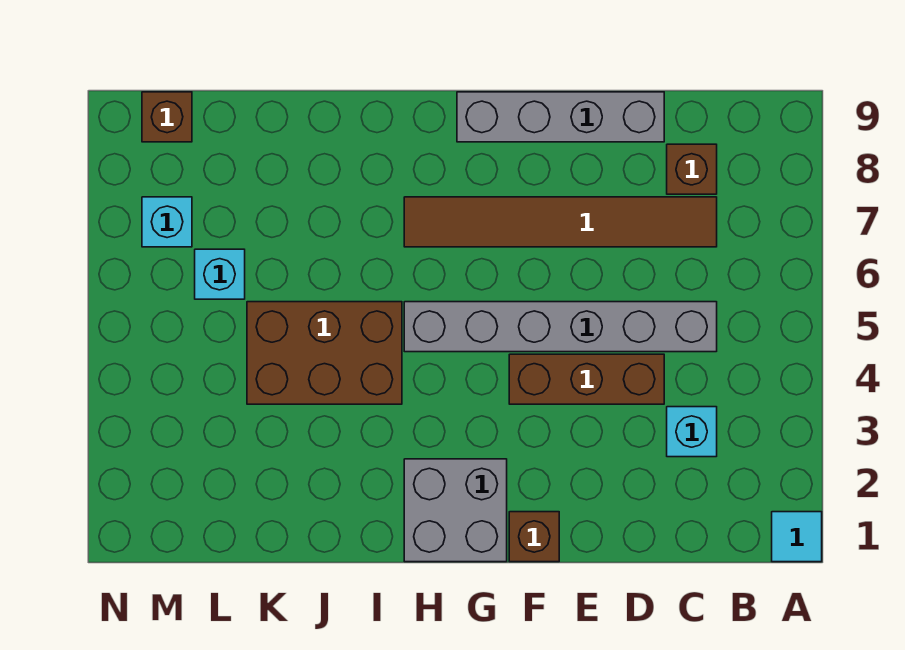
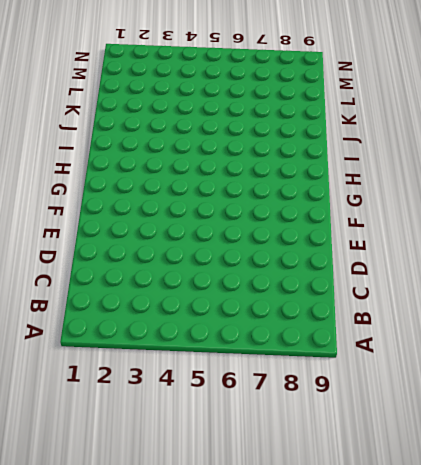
none -> cyan tile A1 level 1
none -> cyan brick C3 level 1
none -> grey brick C5:H5 level 1

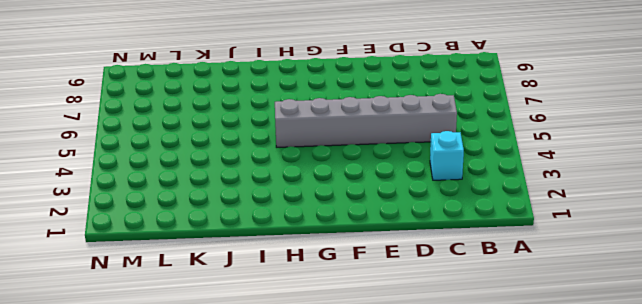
none -> cyan tile A1 level 1
none -> brown tile C7:H7 level 1
none -> brown brick C8 level 1

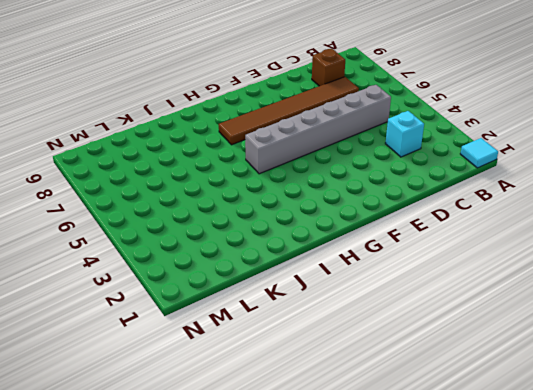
none -> brown brick D4:F4 level 1
none -> grey brick D9:G9 level 1
none -> brown brick F1 level 1

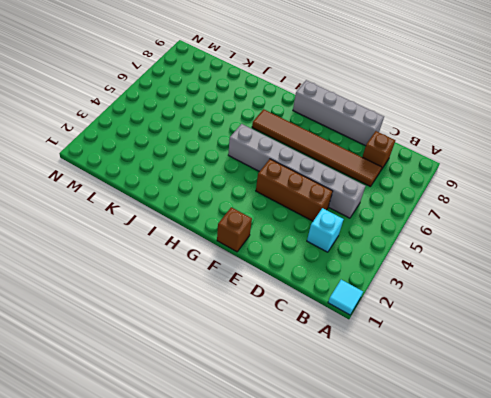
none -> grey brick G1:H2 level 1
none -> brown brick I4:K5 level 1
none -> cyan brick L6 level 1

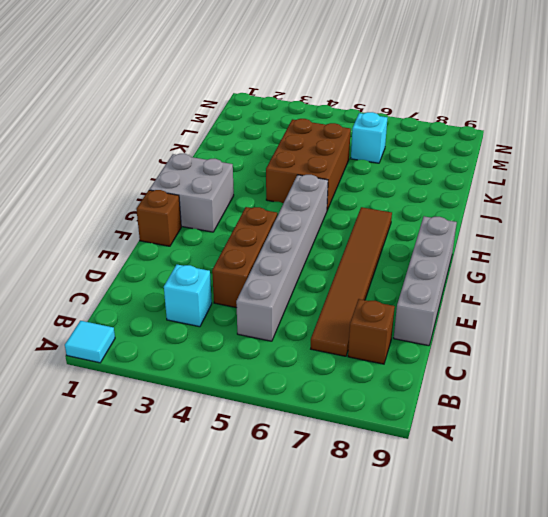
none -> cyan brick M7 level 1
none -> brown brick M9 level 1

